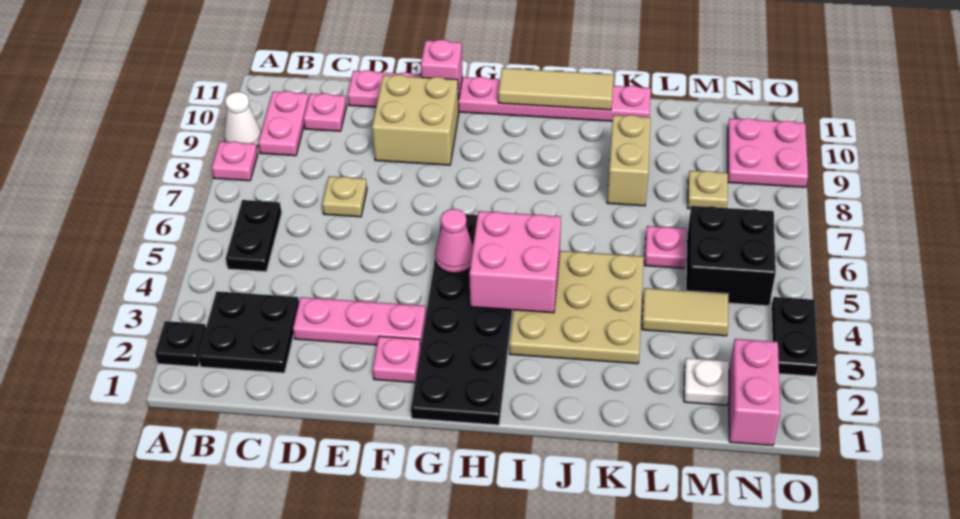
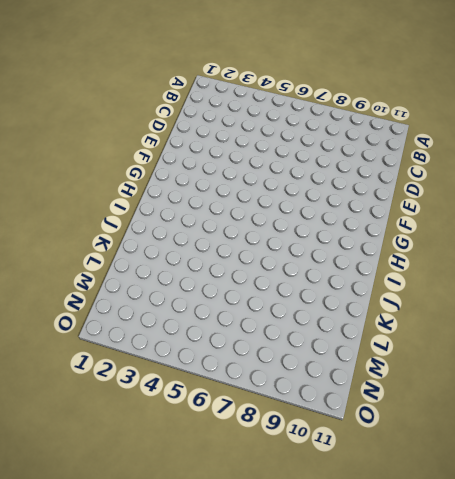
none -> black plate A2 level 1
none -> pink plate A8 level 1
none -> white cone A9 level 1

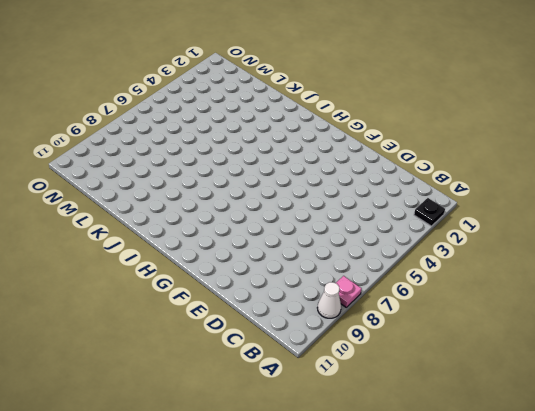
none -> black plate B2:C3 level 1
none -> black plate B5:B6 level 1
none -> pink plate B9:B10 level 1

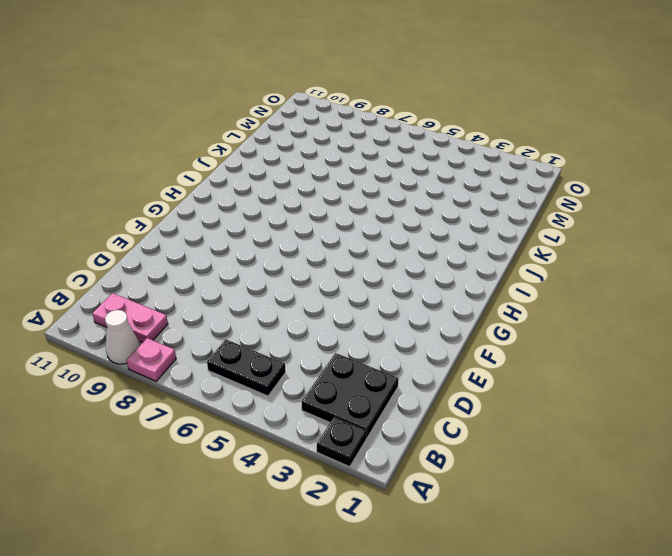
none -> pink plate C10 level 1
none -> pink plate D3:F3 level 1
none -> tan plate D7 level 1

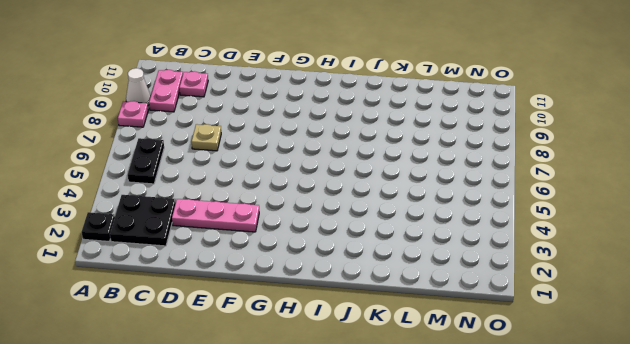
none -> pink plate D11:K11 level 1
none -> tan brick E9:F10 level 1
none -> pink plate F2 level 1

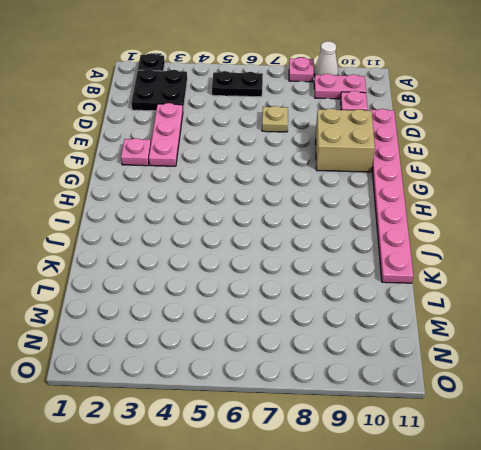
none -> black plate G1:H6 level 1
none -> tan plate I3:K5 level 1
none -> tan brick K8:K9 level 1

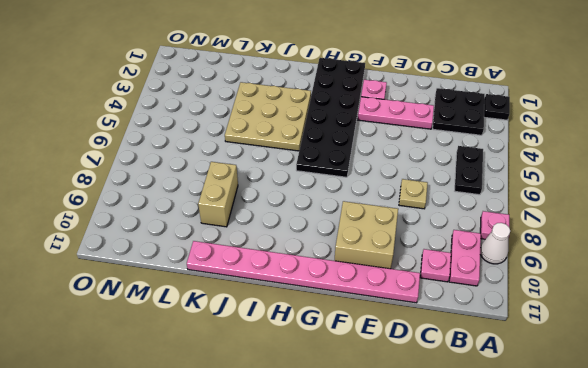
none -> tan tile L4:M4 level 1
none -> pink plate L6 level 1
none -> white plate M2 level 1

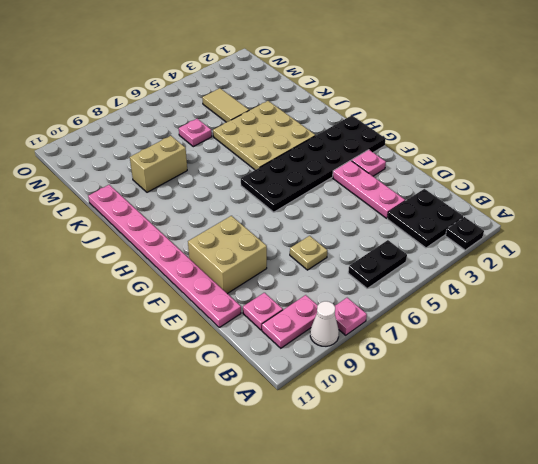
none -> white plate M2 level 1
none -> black brick M5:N6 level 1
none -> tan plate M8 level 1

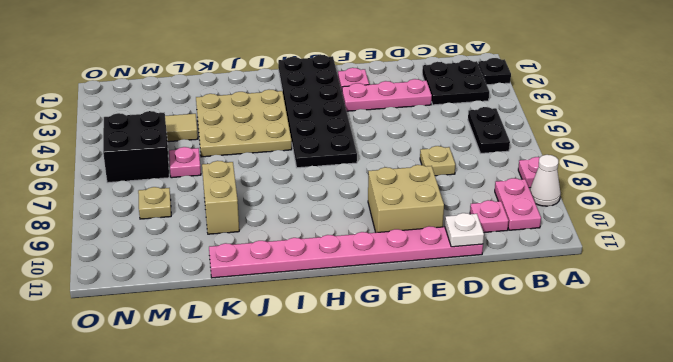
white plate D11 level 2 -> white plate M2 level 1
none -> pink brick N1:N2 level 1
none -> pink plate N9:O10 level 1
none -> black plate O3:O4 level 1

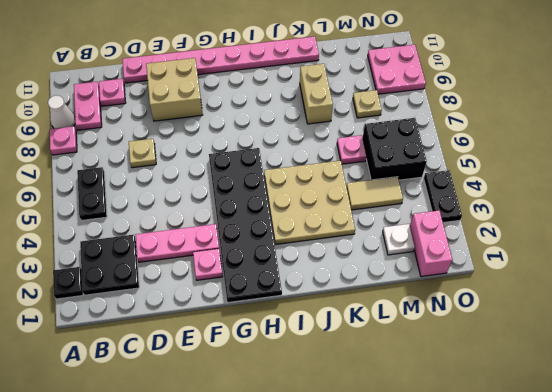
none -> pink brick F11 level 2
none -> pink cone G5 level 2
none -> pink brick H4:I5 level 2

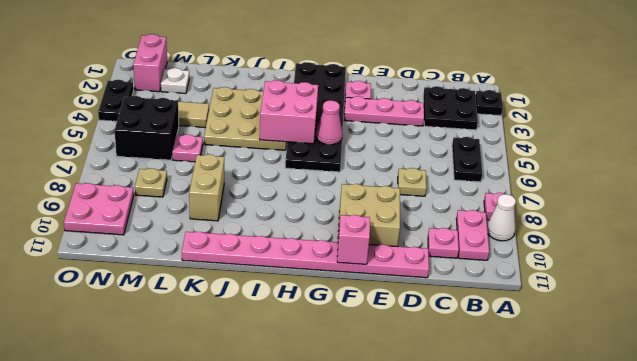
none -> tan tile H11:J11 level 2

